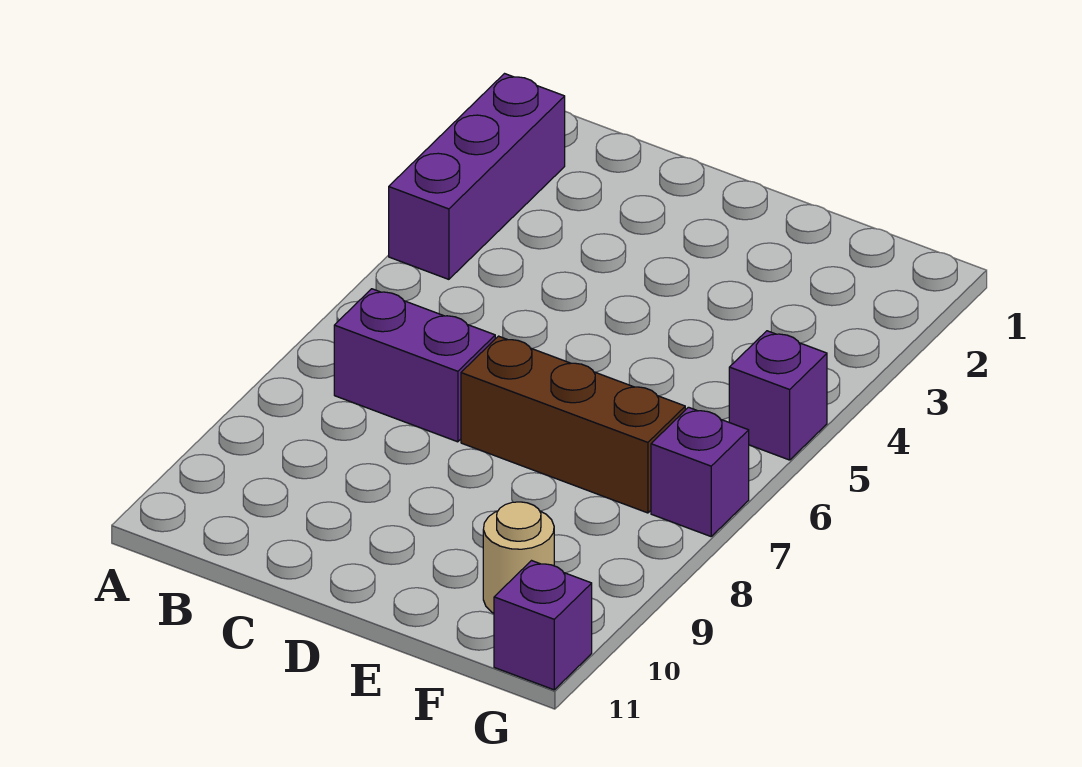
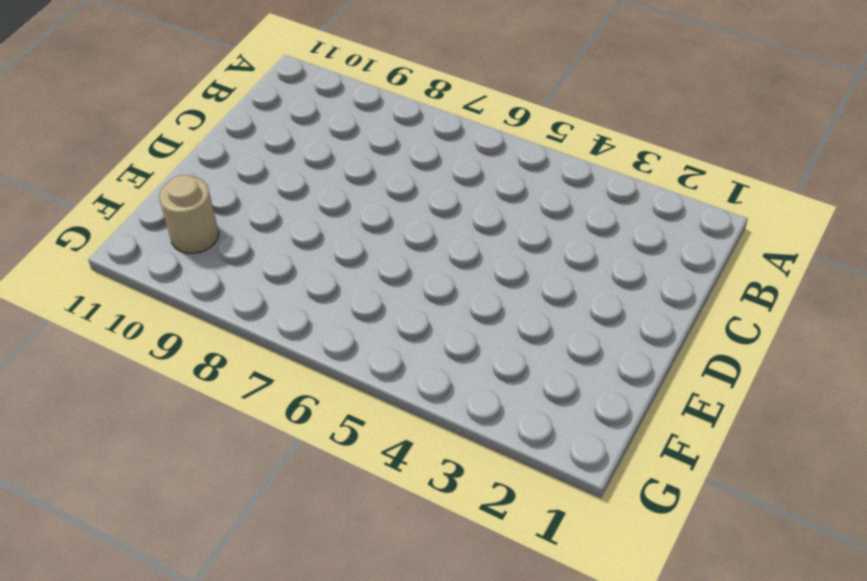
none -> purple brick A2:A4 level 1
none -> purple brick B7:C7 level 1

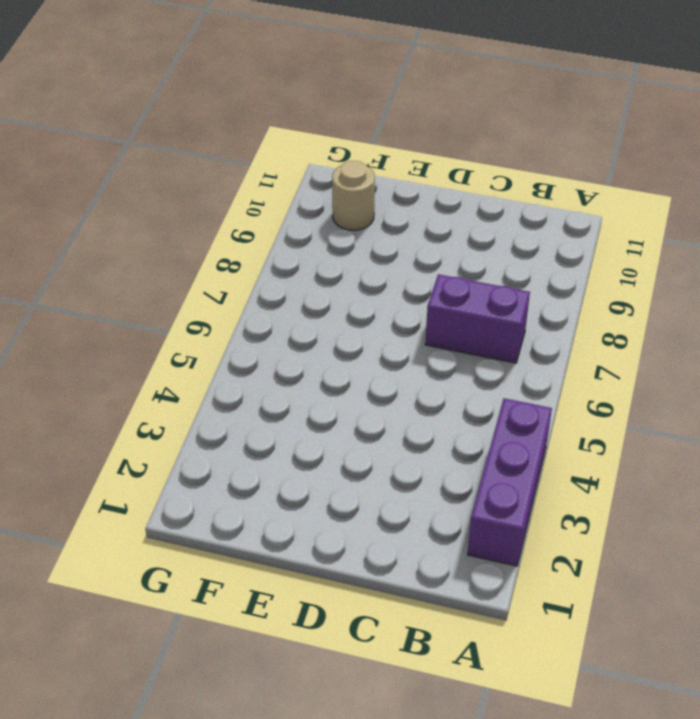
none -> brown brick D7:F7 level 1
none -> purple brick G5 level 1

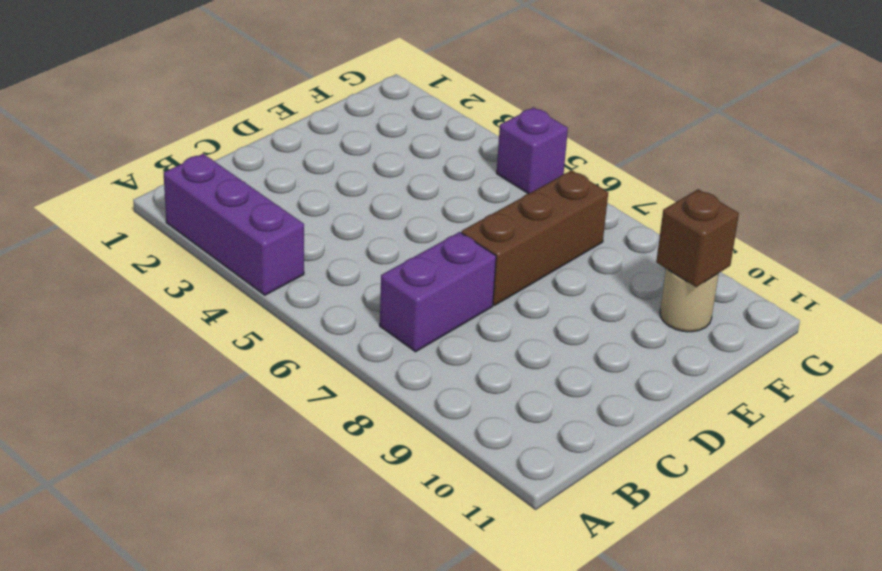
brown brick F10 level 2 -> none
none -> purple brick G7 level 1
none -> purple brick G11 level 1

